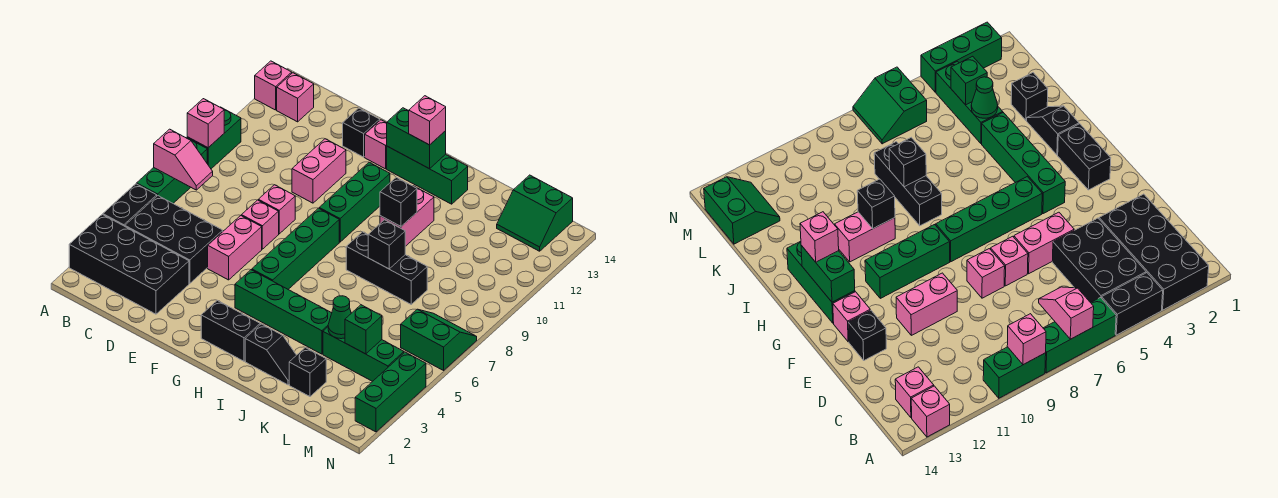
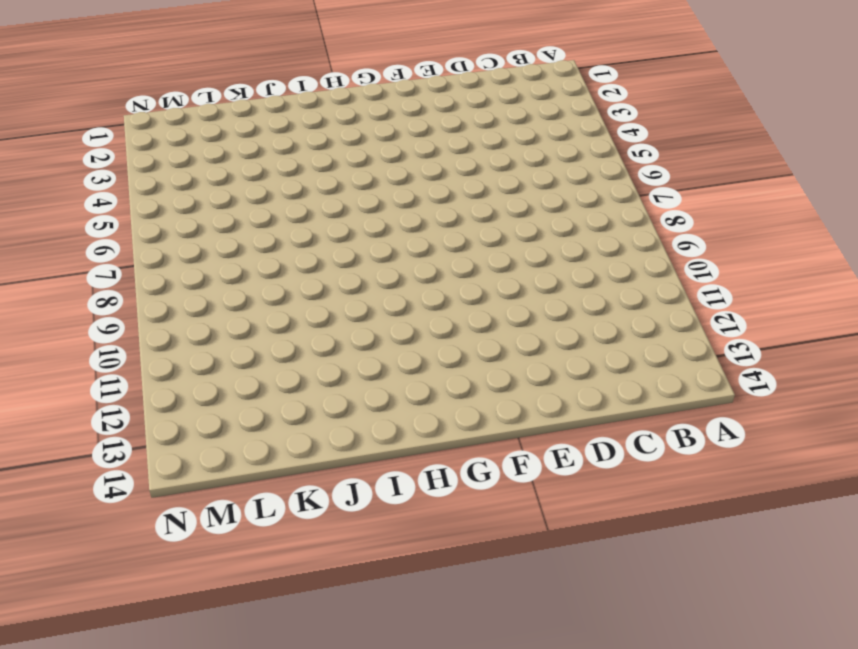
none -> black brick A2:D3 level 1
none -> black brick A4:A5 level 1
none -> green brick A6:A8 level 1
none -> green brick A9:A10 level 1

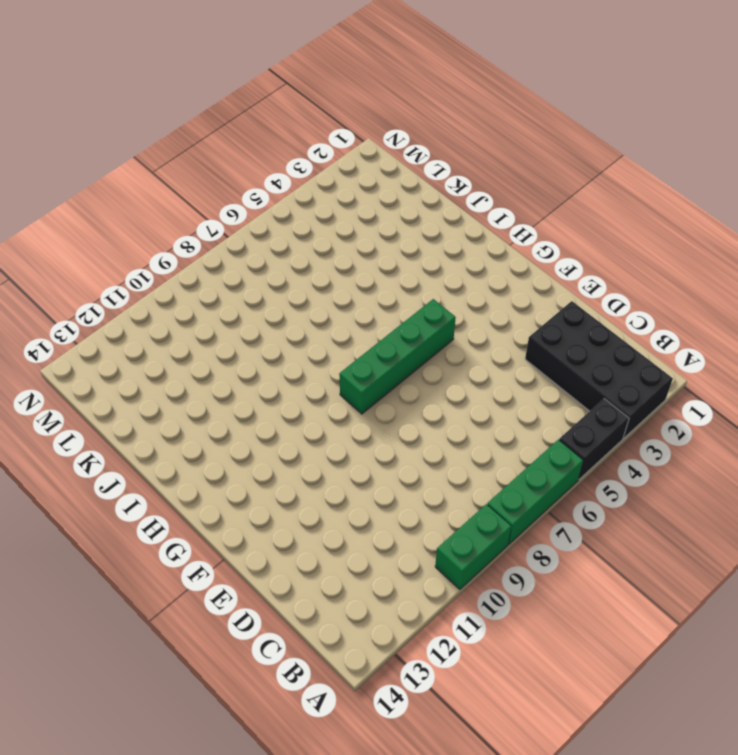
none -> pink brick A13 level 1
none -> black brick B4:D5 level 1
none -> pink brick B13 level 1
none -> pink brick E5:E6 level 1

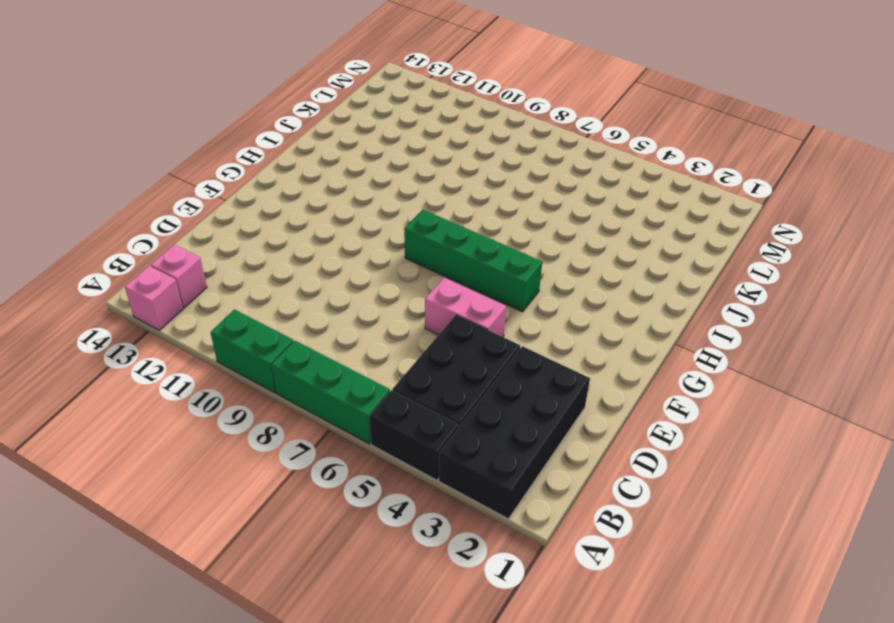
none -> pink brick E7 level 1
none -> pink brick E8 level 1
none -> pink brick E10:E11 level 1
none -> black brick E13 level 1

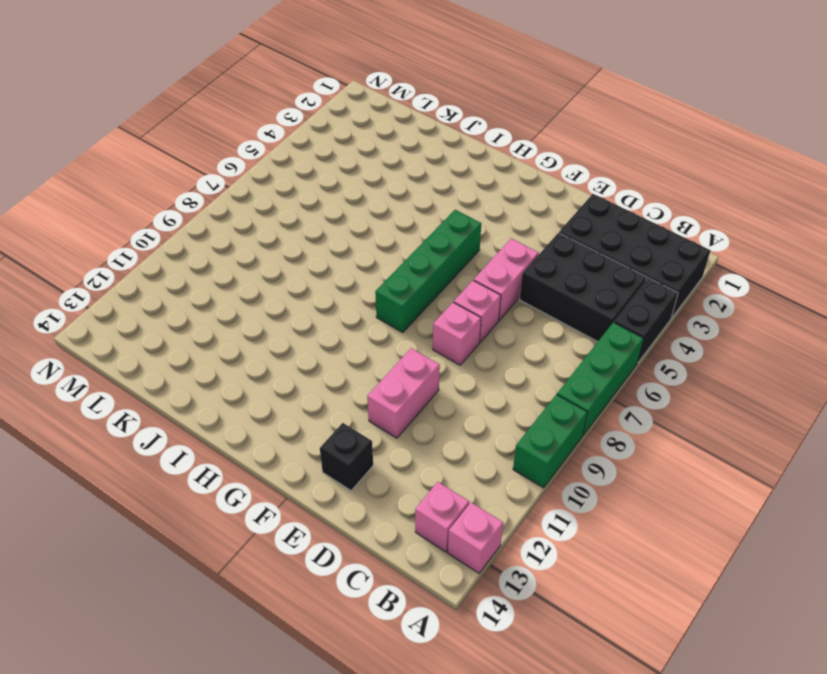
none -> pink brick F13 level 1
none -> black brick G2:H2 level 1
none -> green brick G4:J4 level 1
none -> green brick G9:G11 level 1

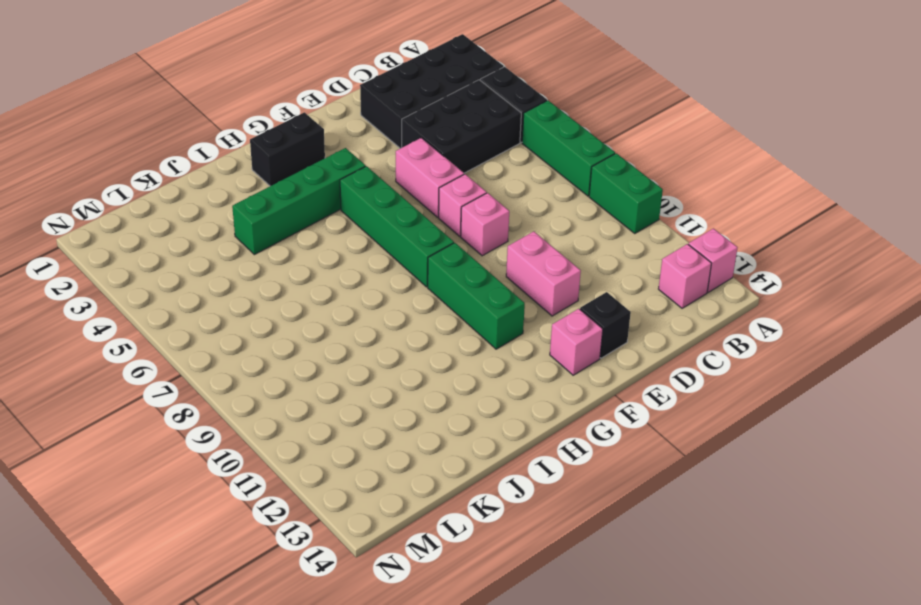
none -> green brick G13:I13 level 1
none -> black slope I2:J2 level 1 top I
none -> black brick I8:K8 level 1
none -> pink brick I10:I11 level 1

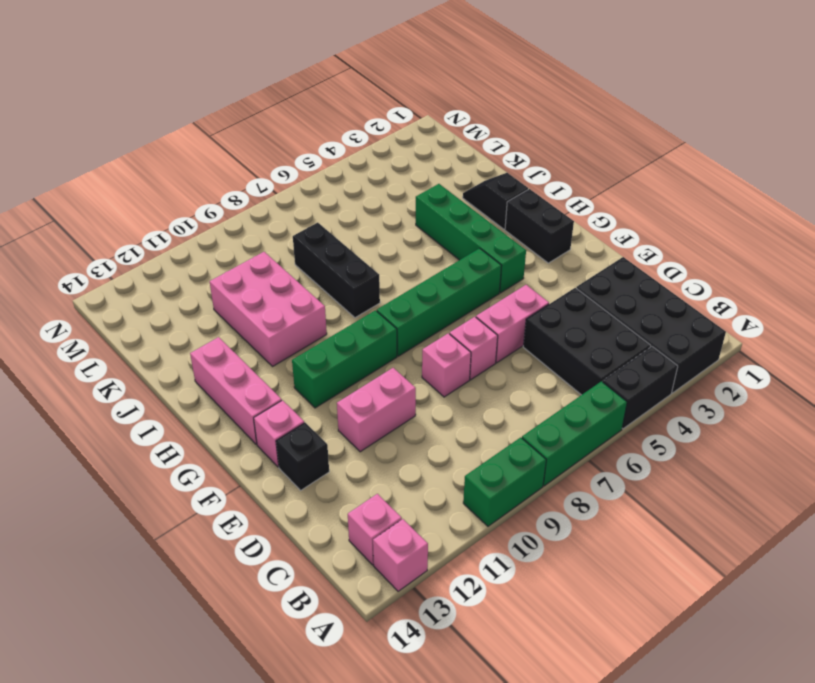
pink brick G13:I13 level 1 -> green brick G13:I13 level 1
pink brick I10:K11 level 1 -> pink brick I10:I11 level 1
none -> black brick K2 level 1
none -> green brick K4:M4 level 1
none -> green slope L13:M14 level 1 top 14
none -> green slope M6:N7 level 1 top 6

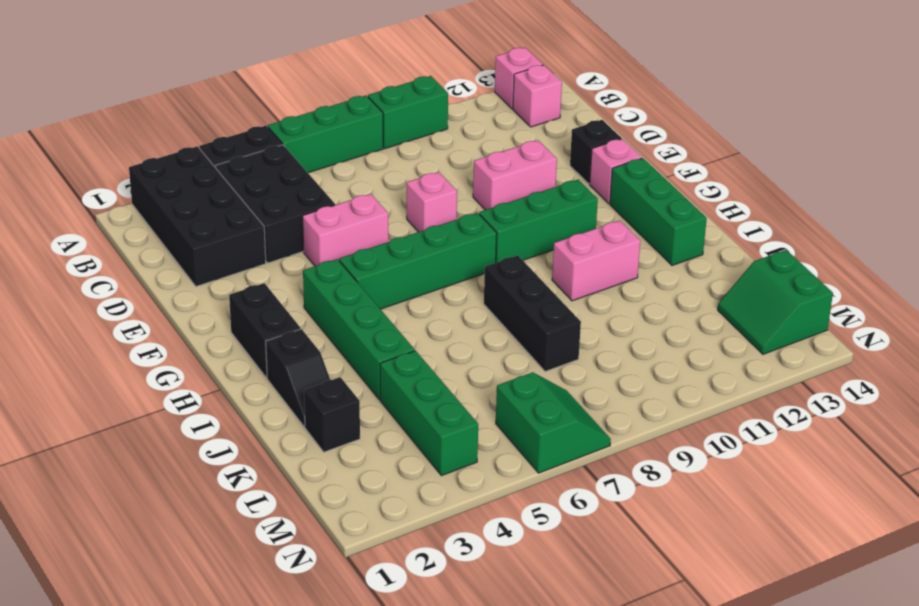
none -> pink brick E7 level 1
none -> green brick N2:N4 level 1
none -> pink slope A7:B7 level 2 top A
none -> pink brick A9 level 2

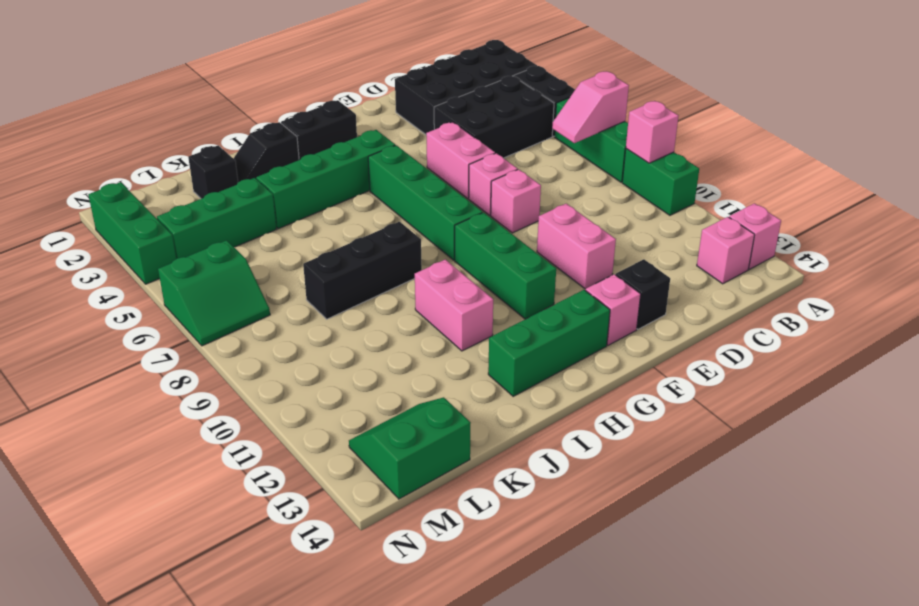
none -> green brick G13:H13 level 2
none -> black brick I10 level 2
none -> black brick J8 level 2
none -> green cone K4 level 2

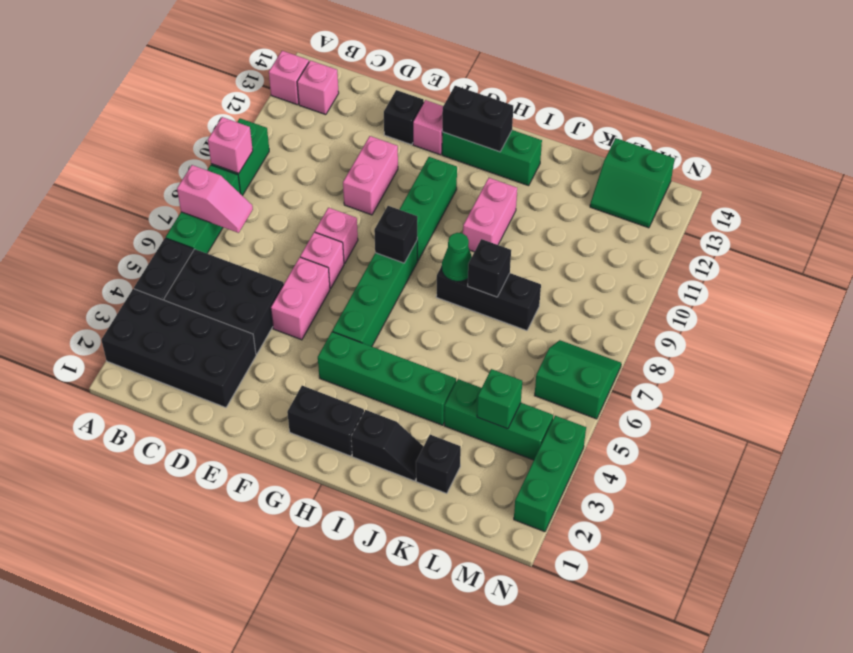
black brick G8 level 2 -> black brick I10 level 2
black brick G13:H13 level 2 -> green brick G13:H13 level 2
green cone I8 level 2 -> green cone K4 level 2
none -> pink brick H13 level 3

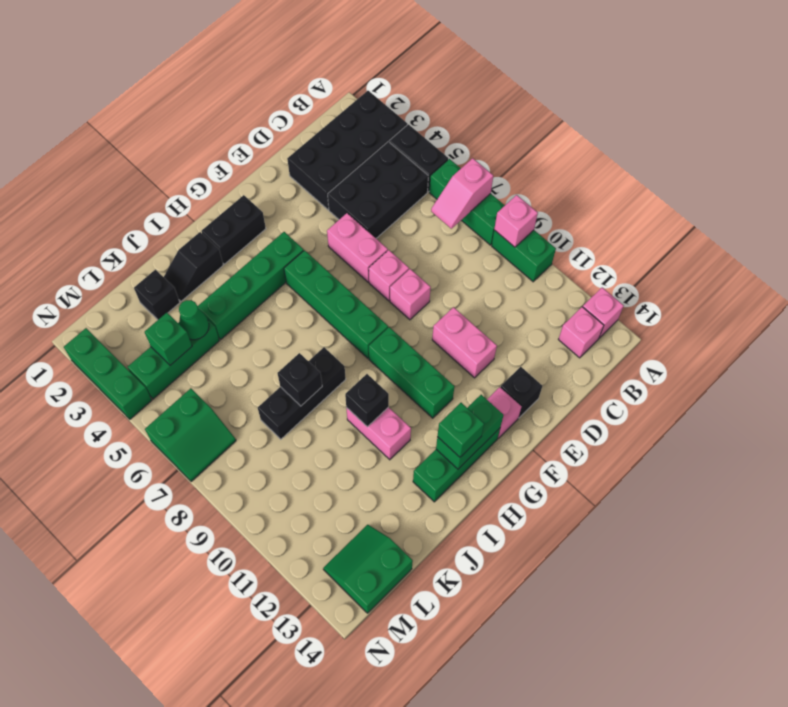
green brick H13 level 3 -> pink brick H13 level 3

